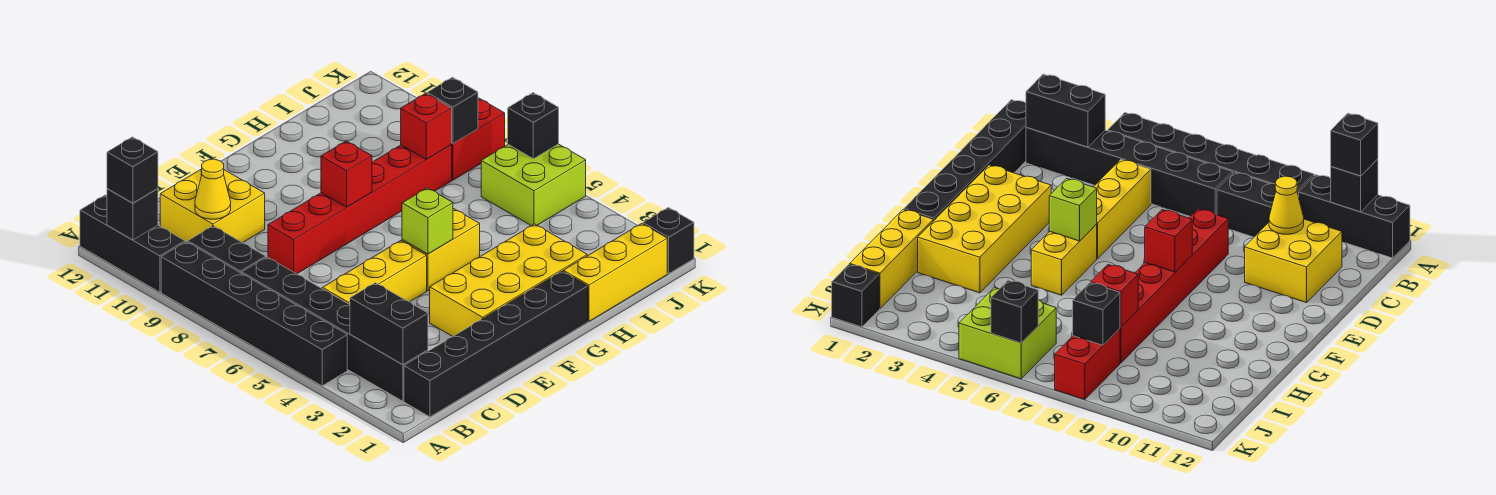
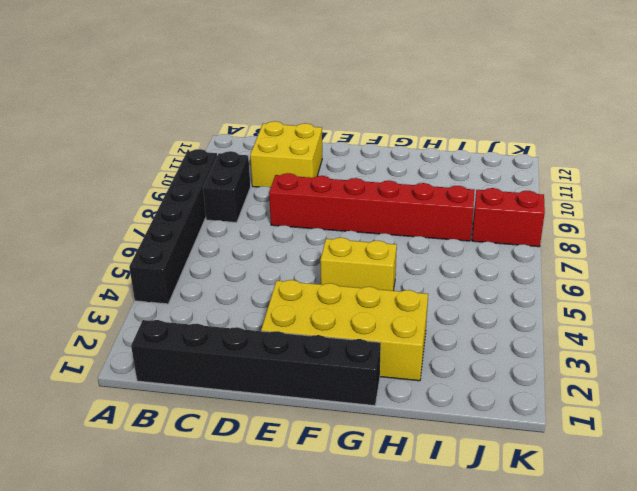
none -> black brick A10:A12 level 1
none -> black brick B2:B7 level 1
none -> yellow brick C5:E5 level 1

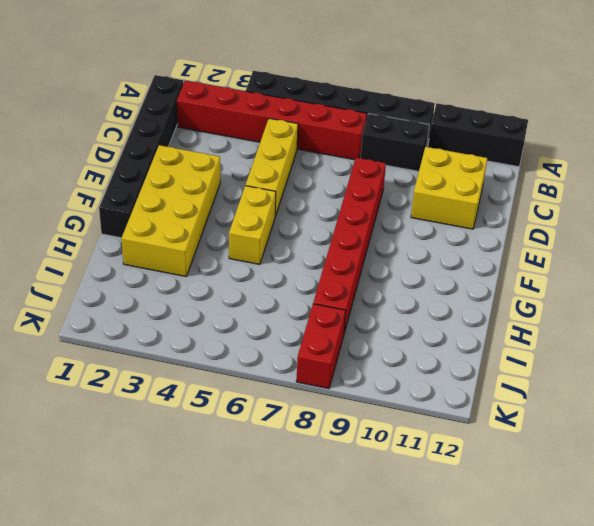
red brick B2:B7 level 1 -> black brick B2:B7 level 1
none -> yellow brick H1:J1 level 1
none -> lime brick J5:K6 level 1
none -> black brick K1 level 1

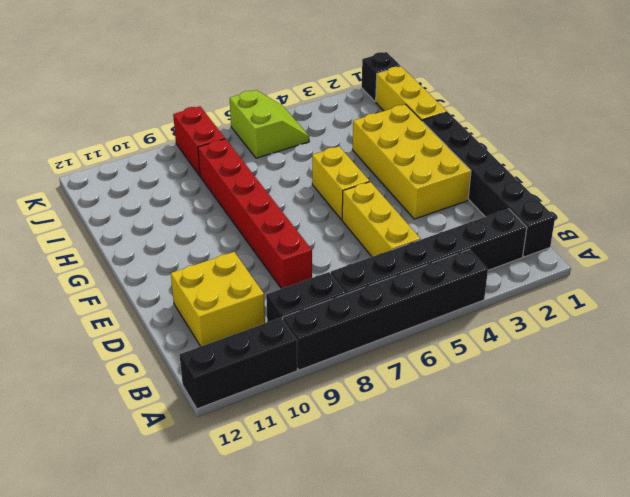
lime slope J5:K6 level 1 top 6 -> lime brick J5:K6 level 1
none -> black brick A11 level 2
none -> black brick B2:B3 level 2
none -> yellow cone C10 level 2

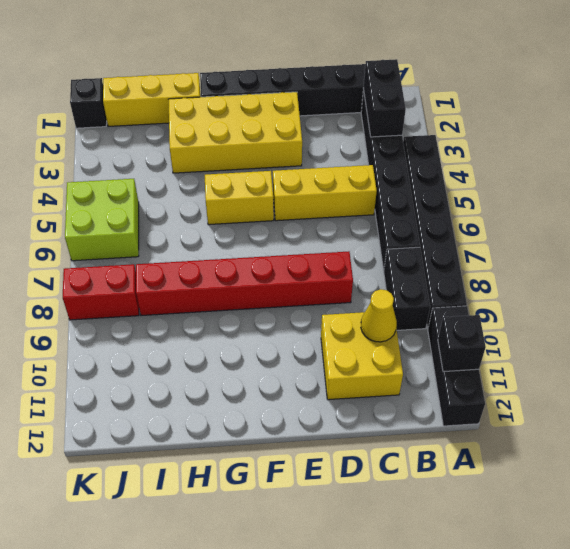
none -> lime brick F5 level 2
none -> red brick F8 level 2
none -> red brick I8 level 2

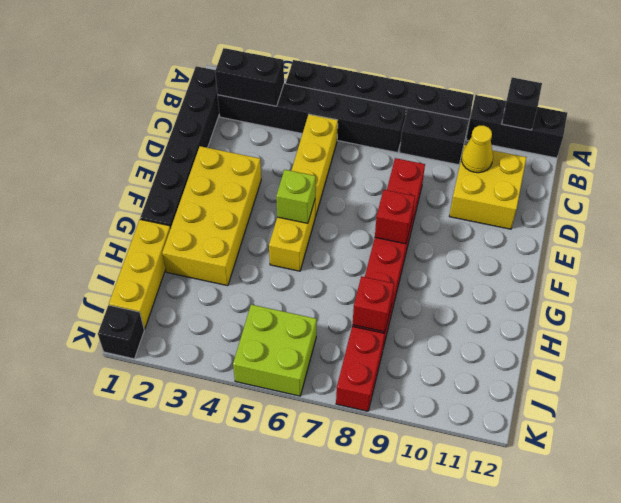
none -> black brick J8 level 2
none -> black brick K6 level 2
none -> black brick A11 level 3

